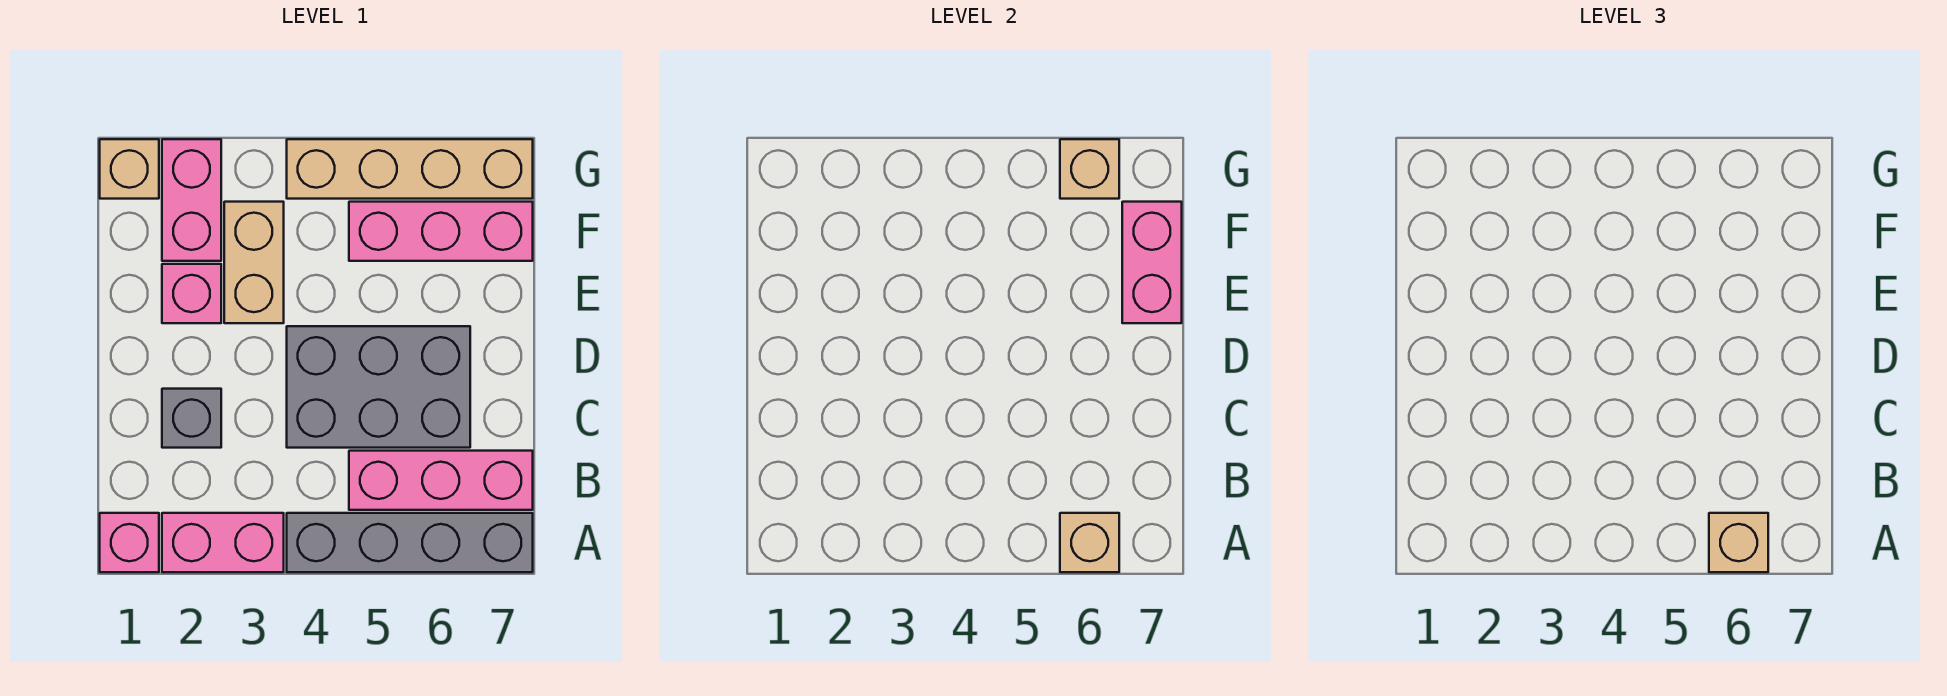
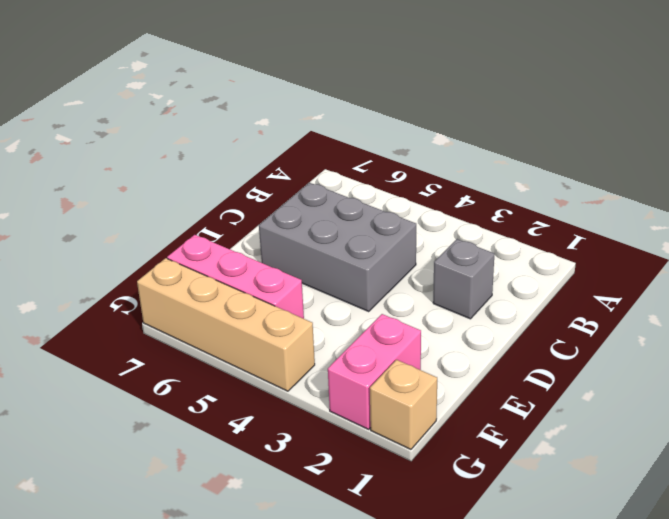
none -> pink brick A1 level 1
none -> pink brick A2:A3 level 1
none -> grey brick A4:A7 level 1

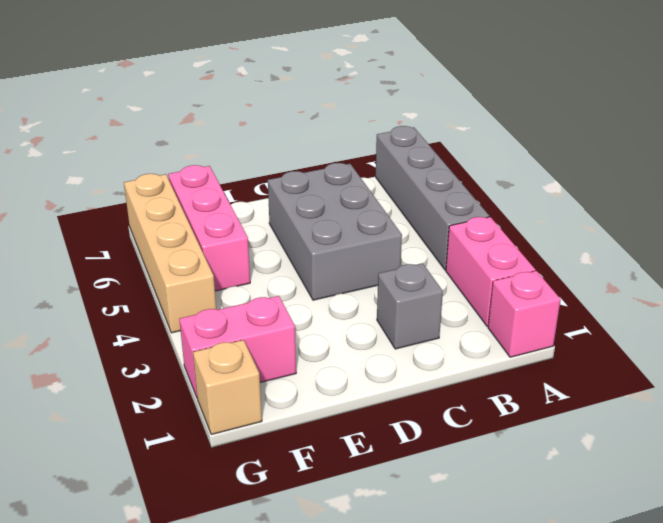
none -> pink brick B5:B7 level 1
none -> pink brick E2 level 1
none -> tan brick E3:F3 level 1

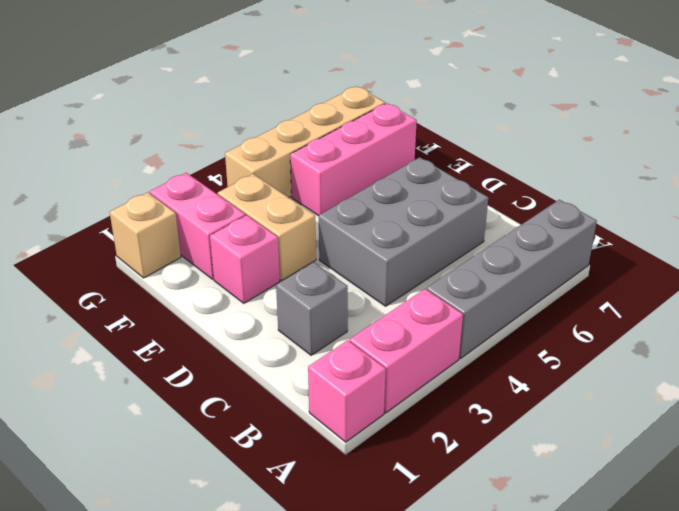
none -> pink brick B5:B7 level 1
none -> tan brick A6 level 2
none -> pink brick E7:F7 level 2

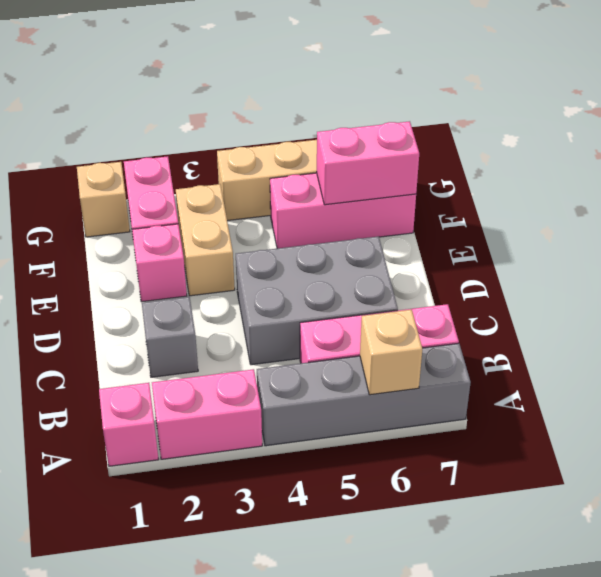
pink brick F6:F7 level 2 -> pink brick E7:F7 level 2
none -> tan brick G6 level 2
none -> tan brick A6 level 3

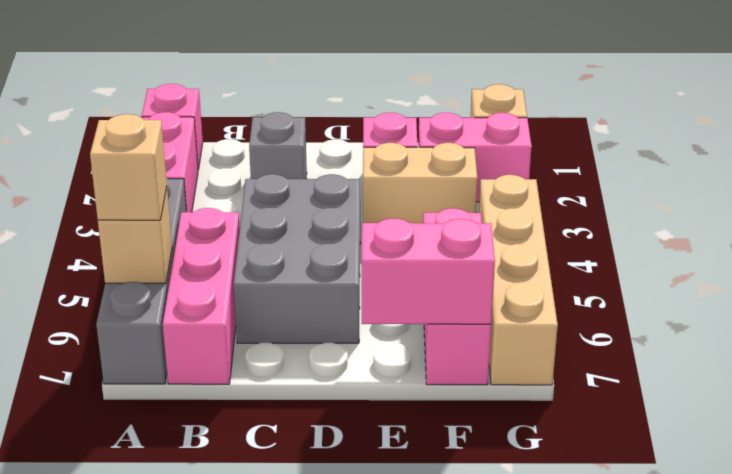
none -> tan brick G6 level 2

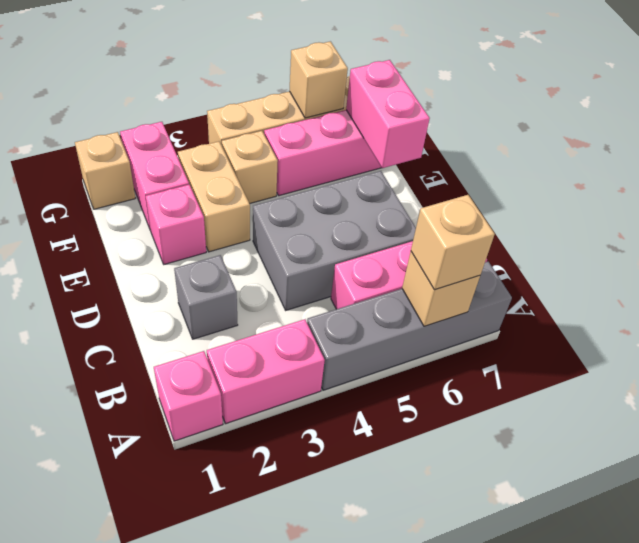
tan brick F4 level 1 -> none

